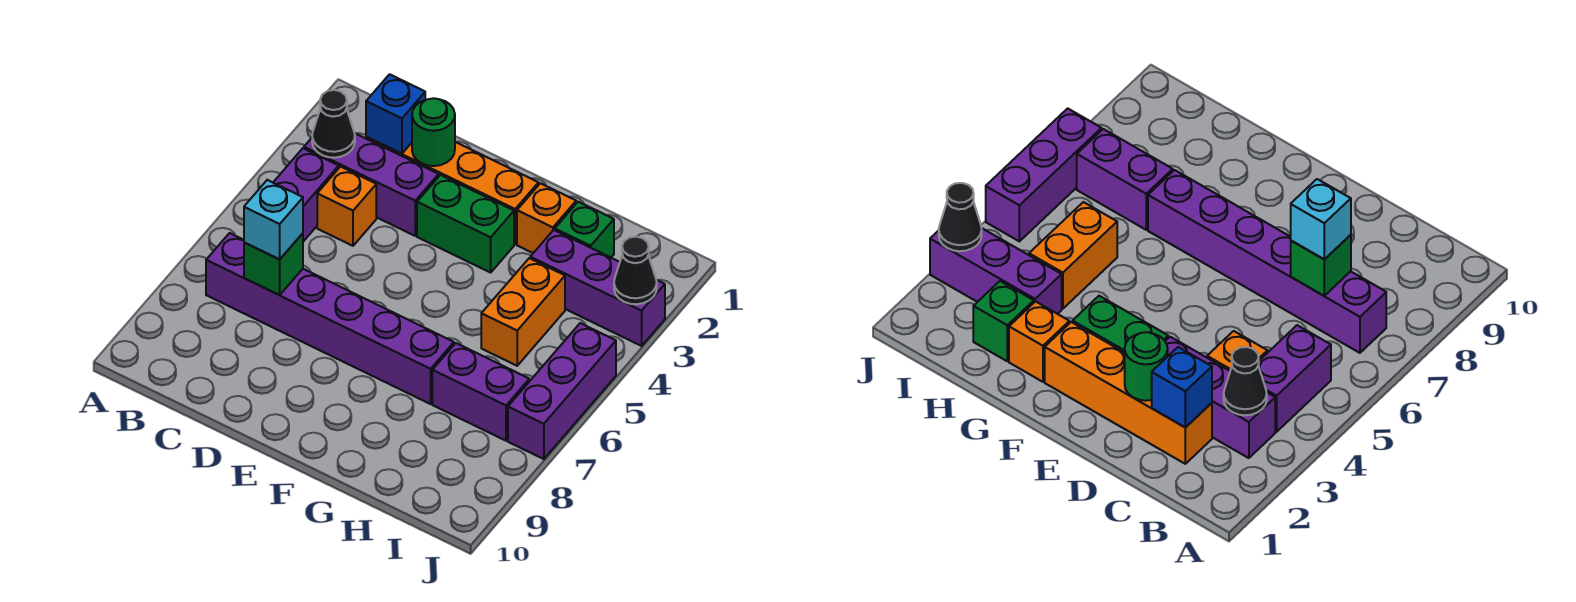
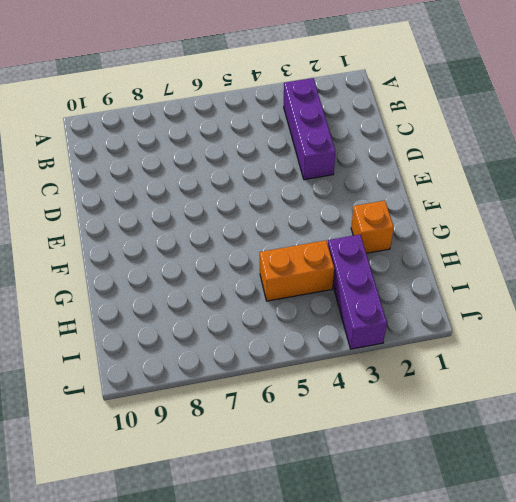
none -> purple brick B4:B5 level 1
none -> purple brick B7:G7 level 1
none -> orange brick C2:F2 level 1

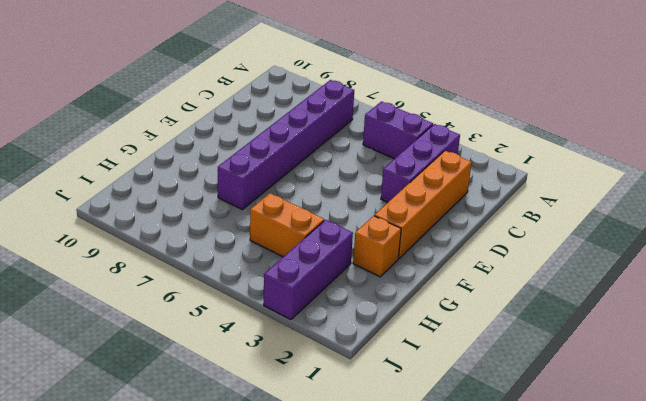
none -> orange brick C4 level 1
none -> green brick E3:F3 level 1
none -> green brick H2 level 1

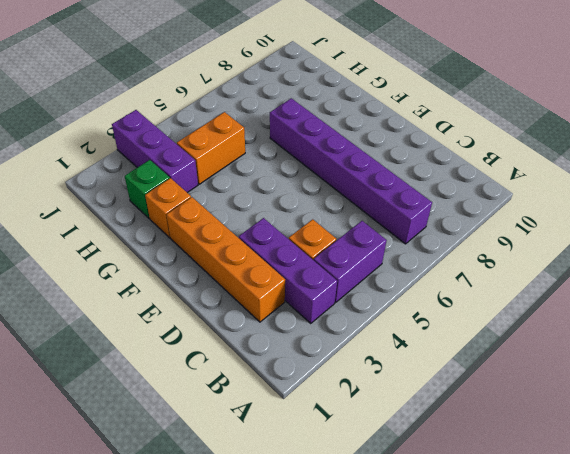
none -> green brick E3:F3 level 1
none -> purple brick H7:I7 level 1
none -> purple brick J5:J7 level 1

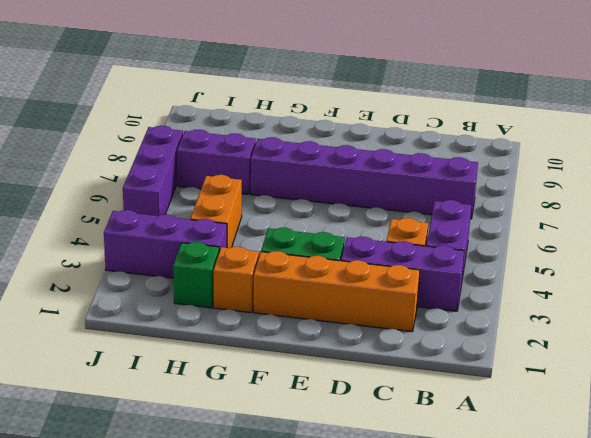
none -> black cone B3 level 2
none -> blue brick C2 level 2
none -> green brick C7 level 2

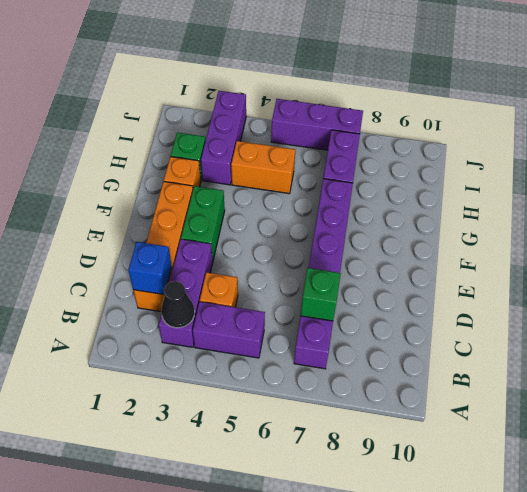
none -> green round brick D2 level 2
none -> black cone J3 level 2
none -> cyan brick C7 level 3

